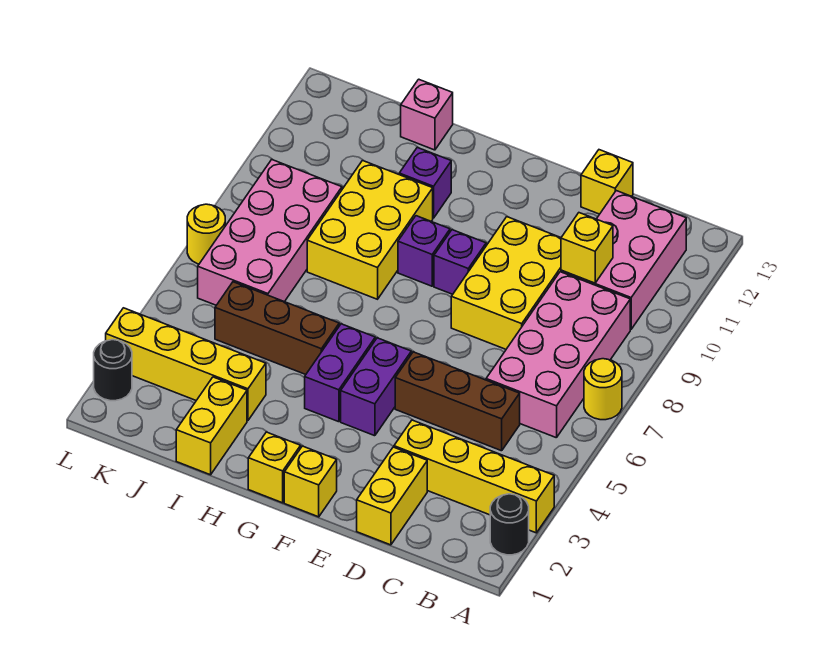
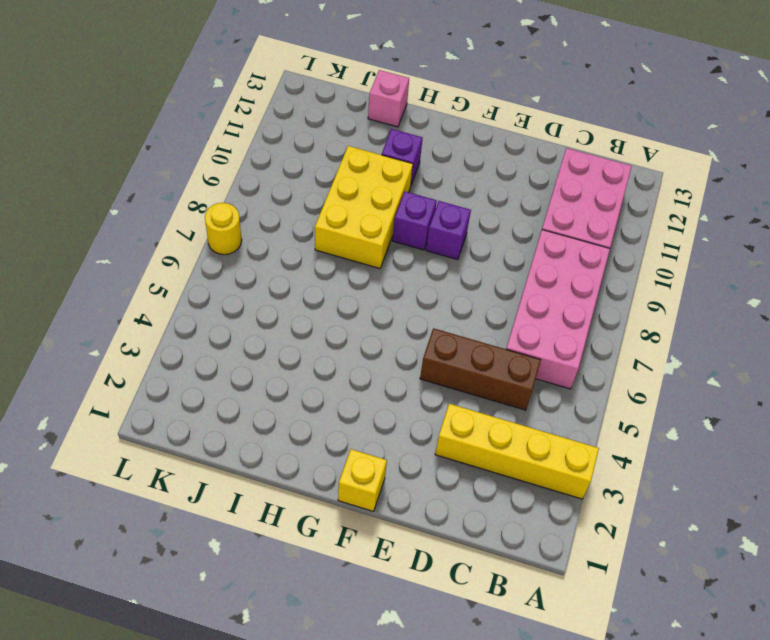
none -> black round brick A2 level 1
none -> yellow round brick A7 level 1
none -> yellow brick D1:D2 level 1

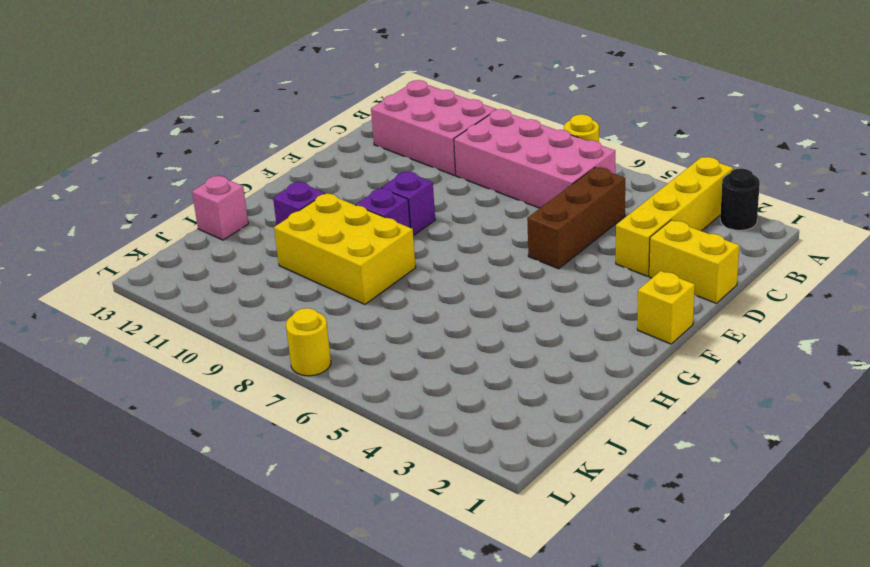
none -> yellow brick D8:E10 level 1
none -> yellow brick D13 level 1
none -> purple brick F4:F5 level 1

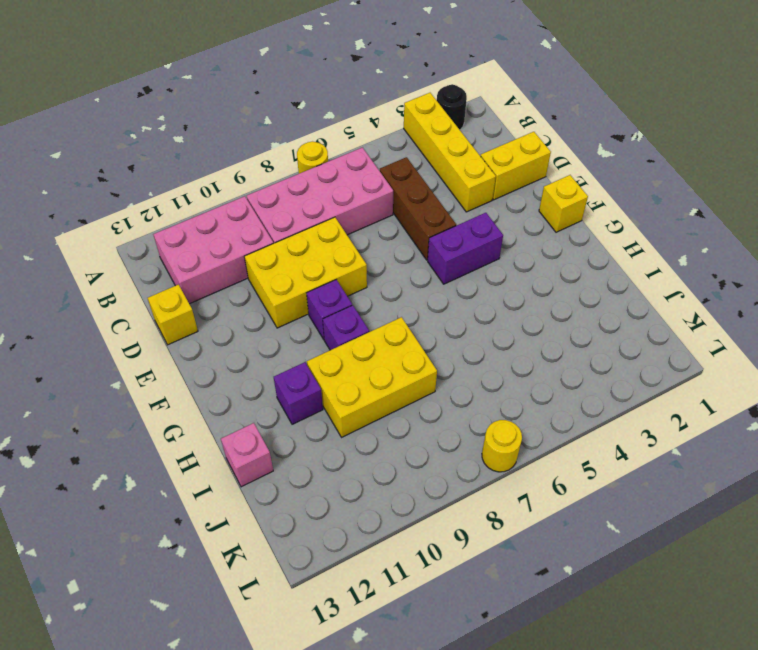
none -> yellow brick G1 level 1
none -> purple brick G4:G5 level 1
none -> brown brick H5:J5 level 1

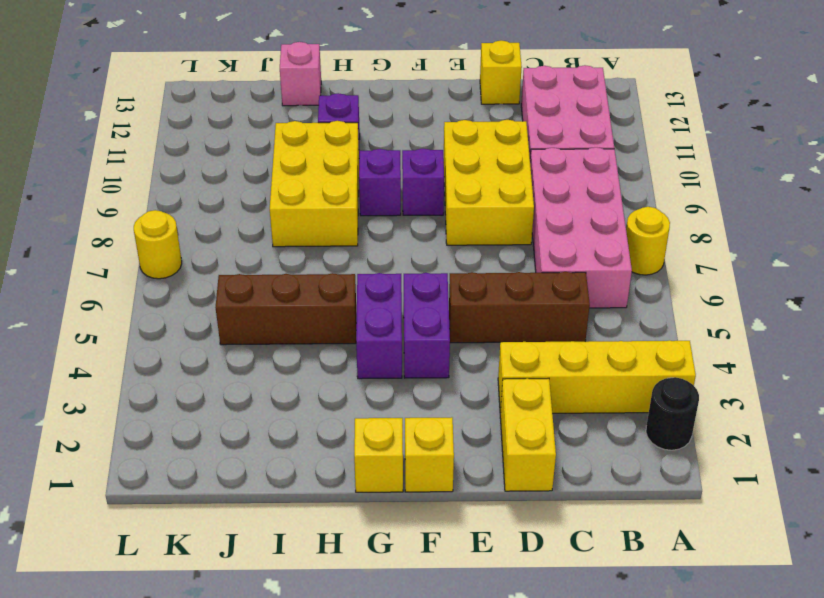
none -> yellow brick I1:I2 level 1
none -> yellow brick I3:L3 level 1
none -> pink brick J6:K9 level 1

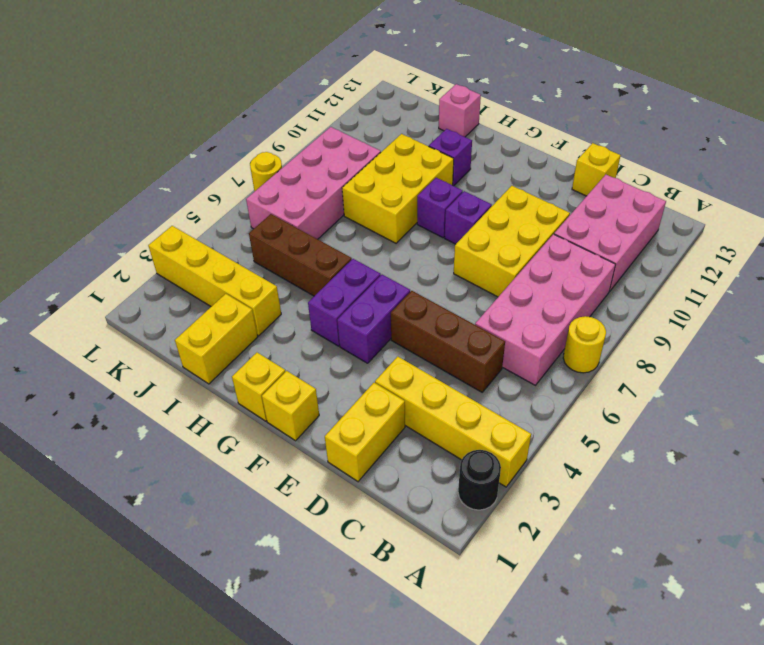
none -> black round brick L2 level 1
none -> yellow brick C10 level 2

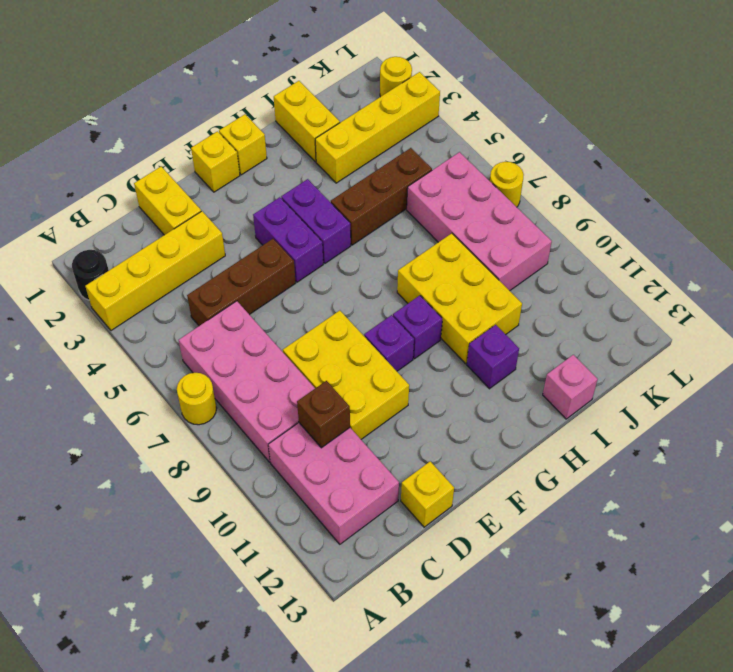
brown brick C10 level 2 -> yellow brick C10 level 2
yellow round brick L2 level 1 -> black round brick L2 level 1

